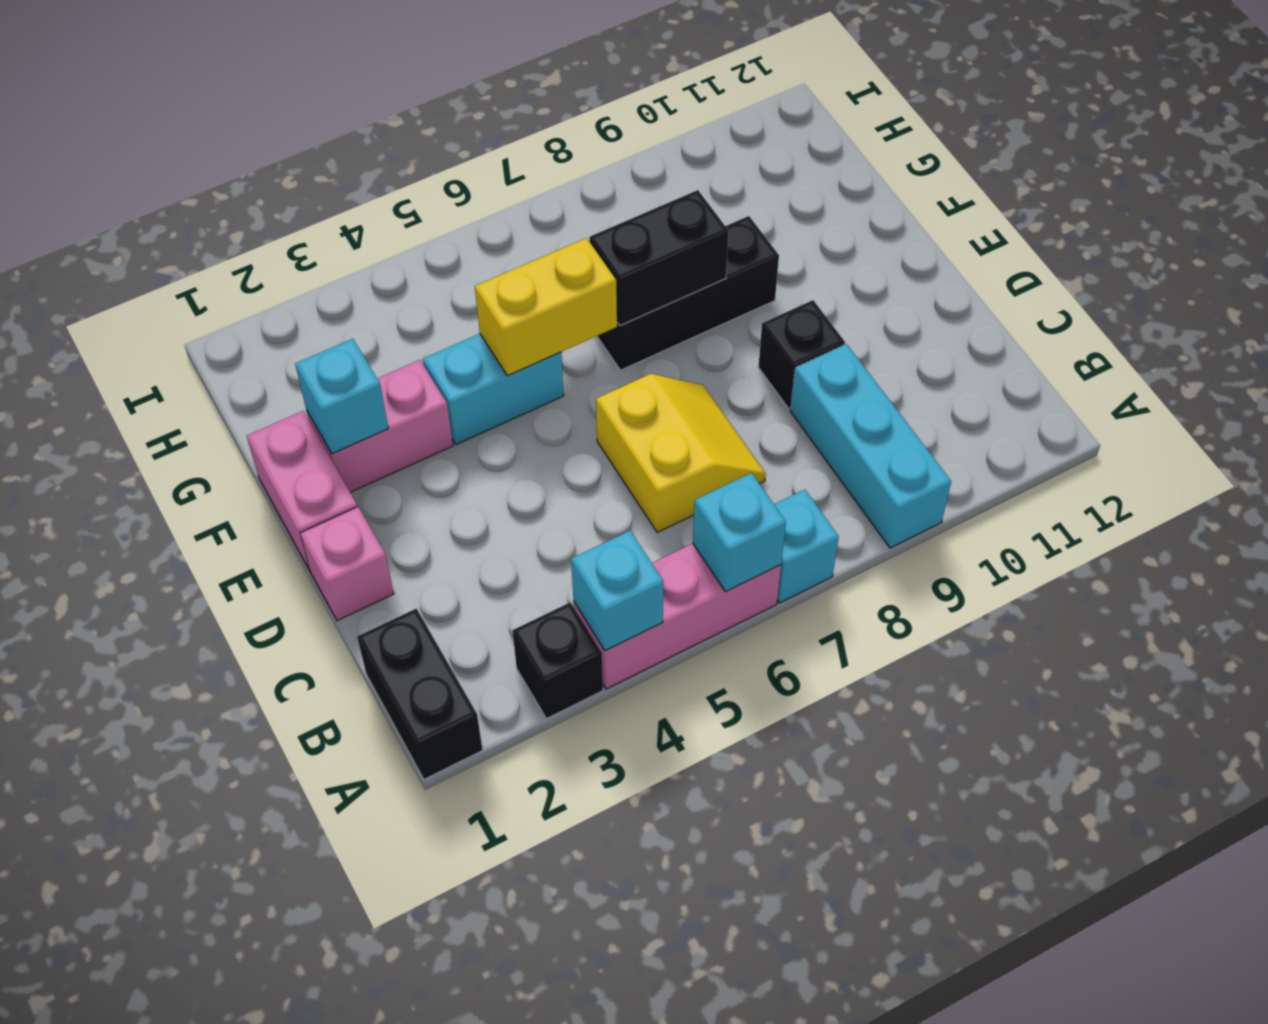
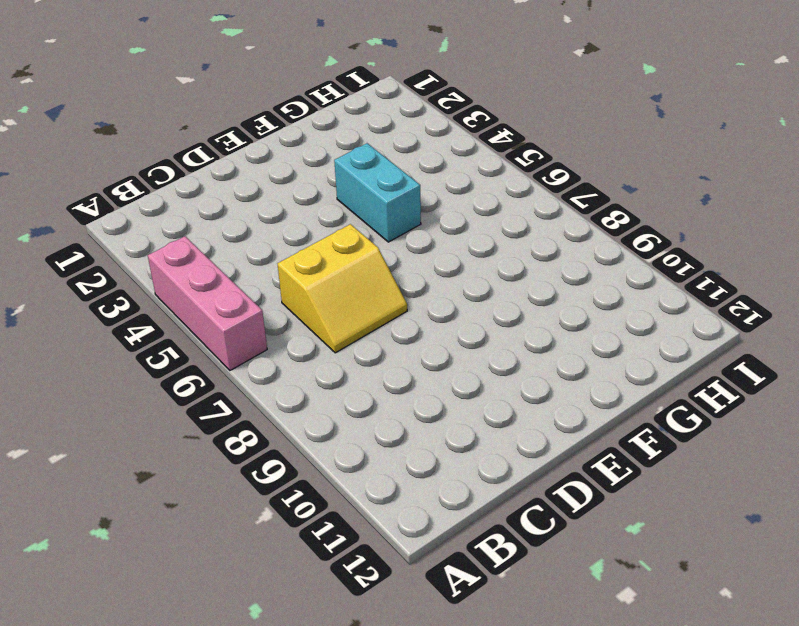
none -> black brick A1:B1 level 1
none -> black brick A3 level 1
none -> cyan brick A7 level 1

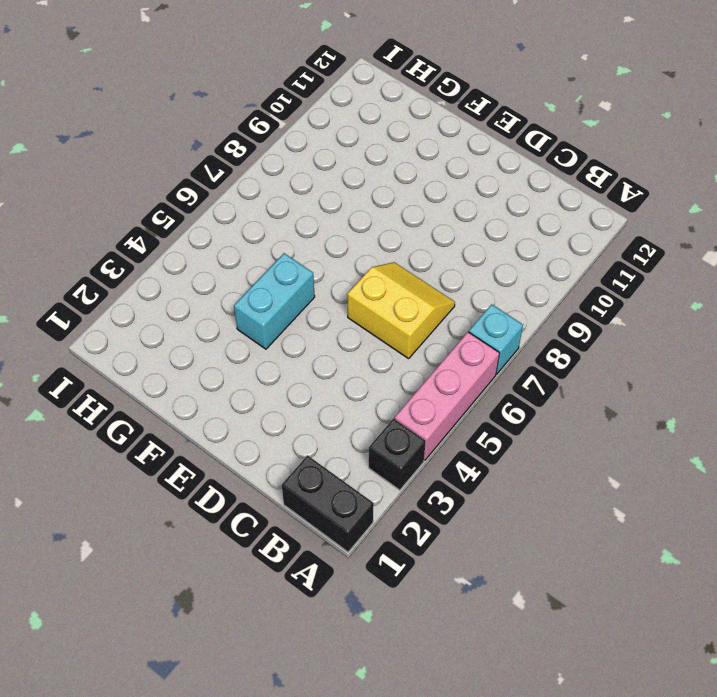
none -> cyan brick A9:C9 level 1
none -> pink brick D1 level 1
none -> black brick D9 level 1

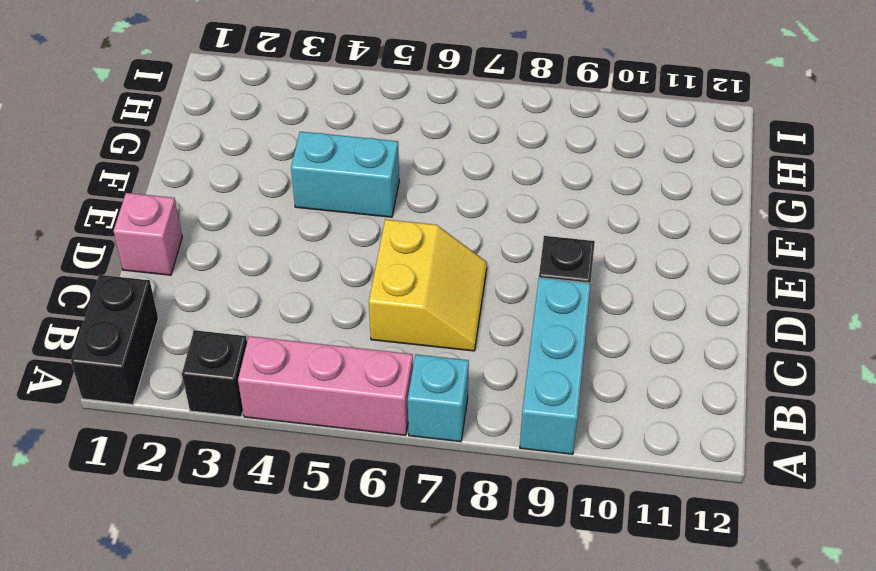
none -> pink brick E1:F1 level 1
none -> pink brick F2:F3 level 1
none -> black brick F7:F9 level 1

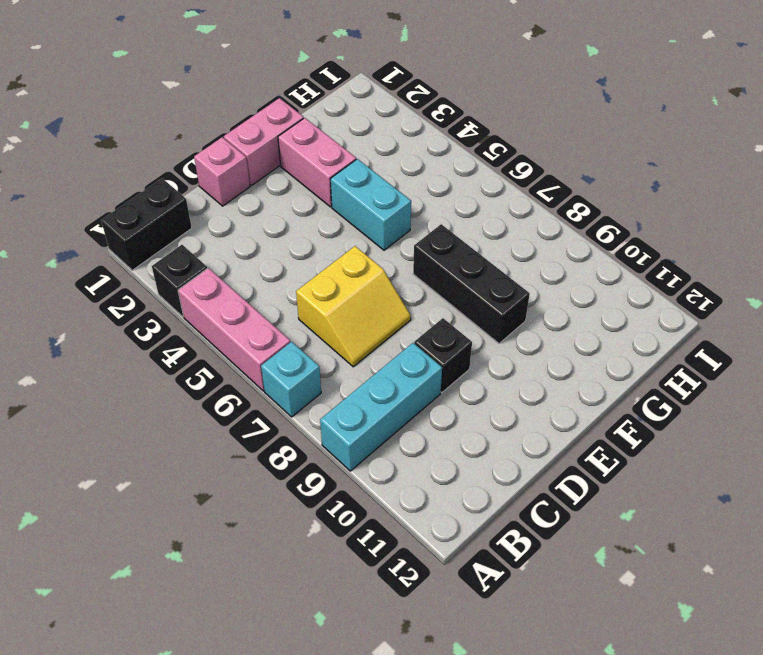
none -> cyan brick A4 level 2
none -> cyan brick A6 level 2
none -> cyan brick F2 level 2

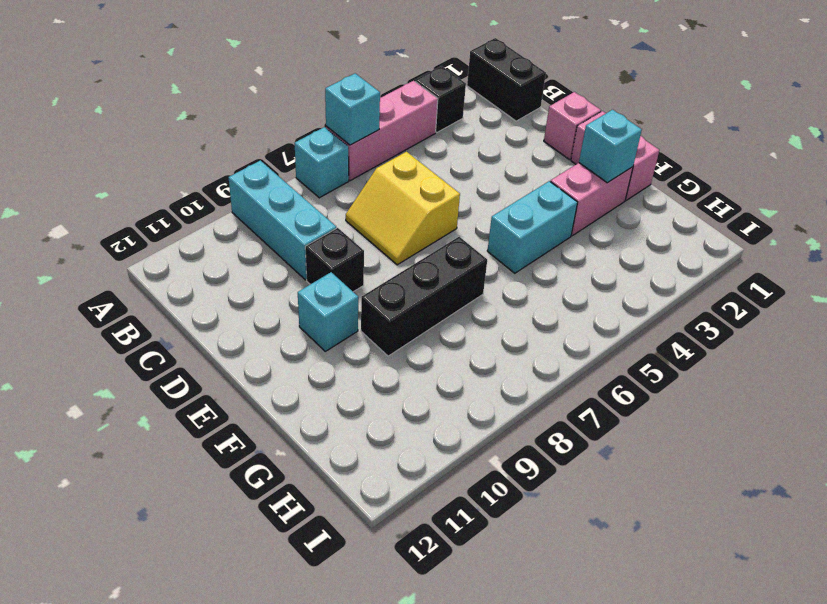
cyan brick E10 level 1 -> cyan brick A4 level 2
none -> yellow brick F5:F6 level 2
none -> black brick F7:F8 level 2

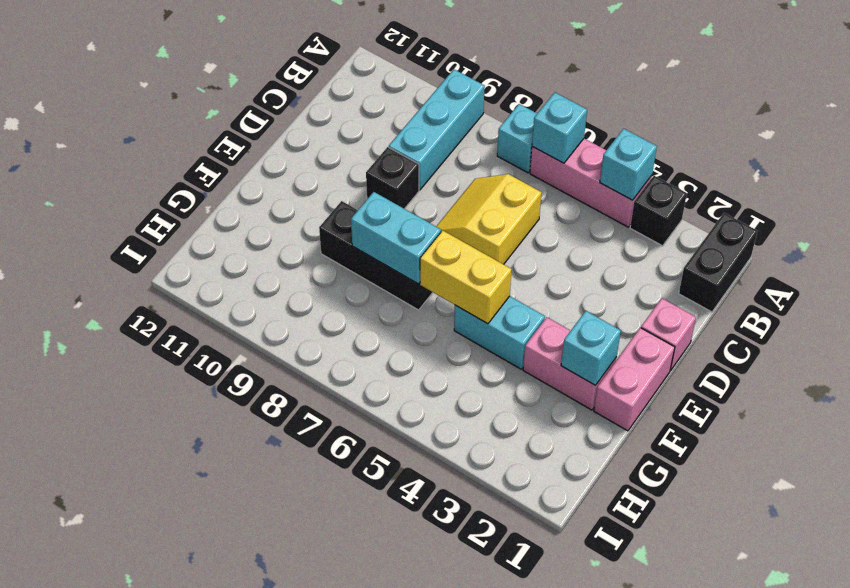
cyan brick F7:F8 level 2 -> black brick F7:F8 level 2

